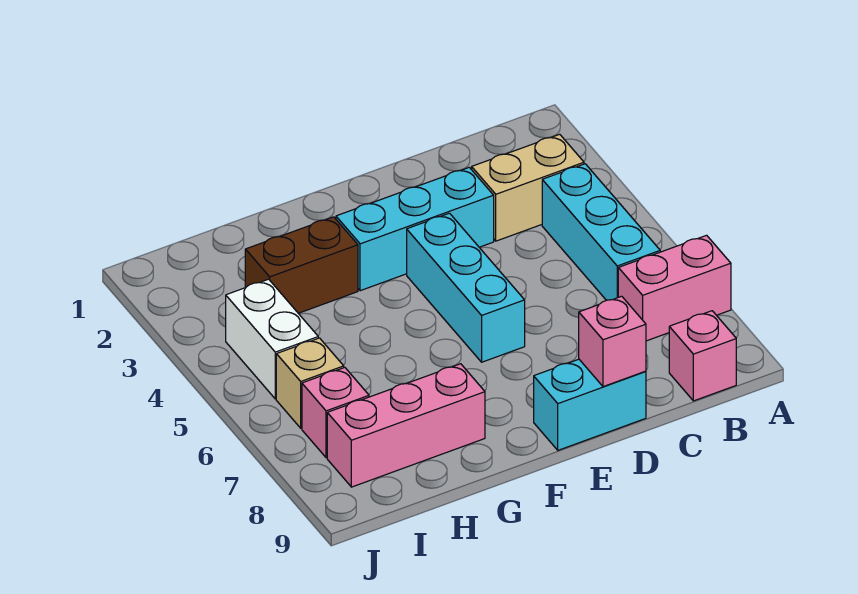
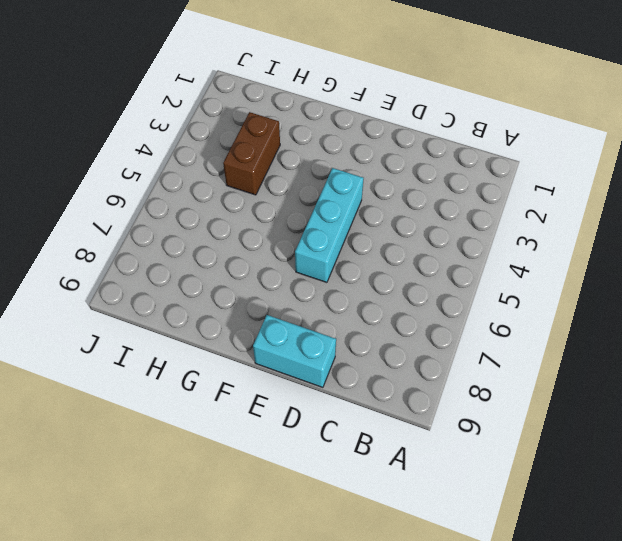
brown brick H3:H4 level 1 -> brown brick G3:H3 level 1
none -> pink brick A7:B7 level 1
none -> tan brick B3:C3 level 1
none -> cyan brick B4:B6 level 1

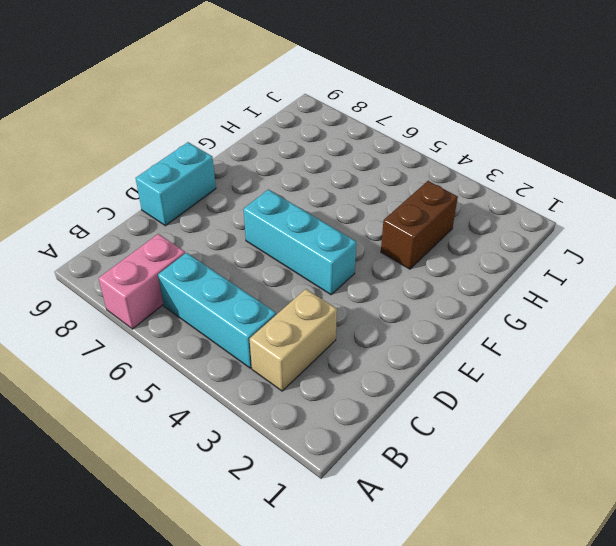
none -> pink brick B9 level 1
none -> cyan brick D3:F3 level 1
none -> pink brick G8:I8 level 1

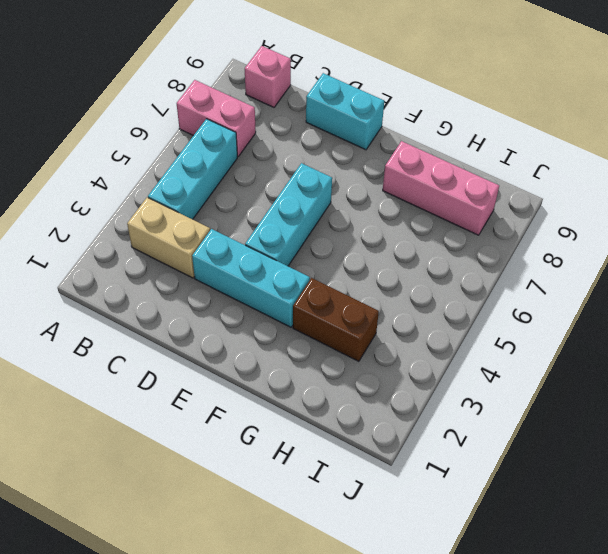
none -> white brick I4:I5 level 1
none -> tan brick I6 level 1
none -> pink brick I7 level 1

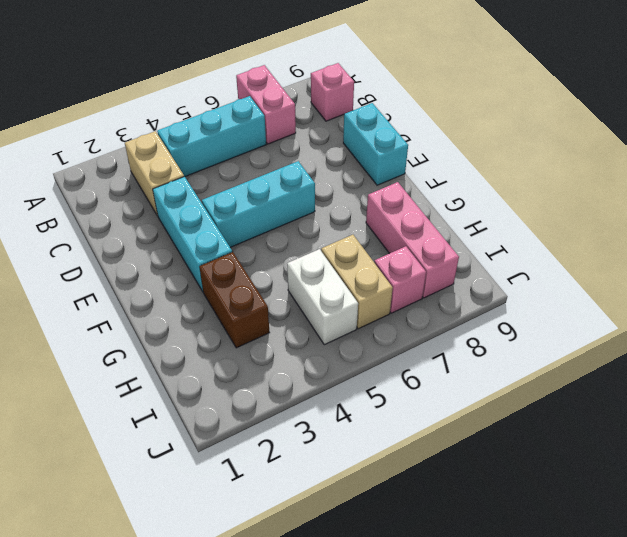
white brick H5:I5 level 1 -> white brick I4:I5 level 1
tan brick H6:I6 level 1 -> tan brick I6 level 1
none -> pink brick D9 level 2

